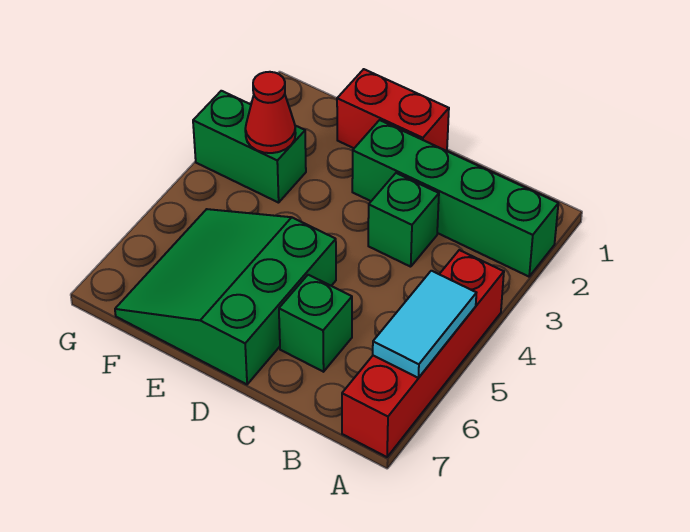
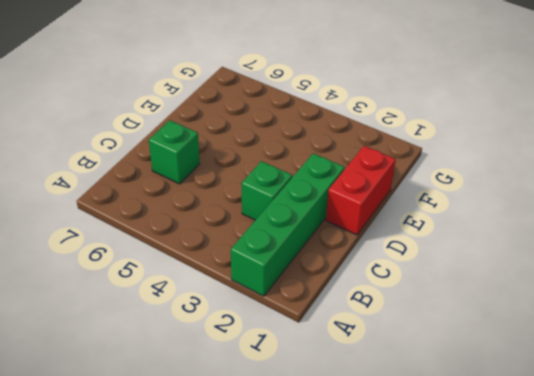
none -> red brick A4:A7 level 1
none -> green slope D5:F7 level 1 top D

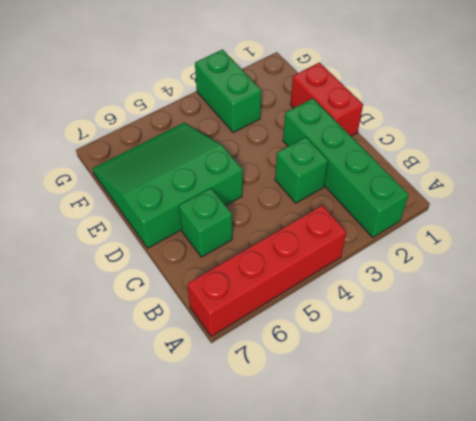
none -> cyan tile A5:A6 level 2
none -> red cone F3 level 2

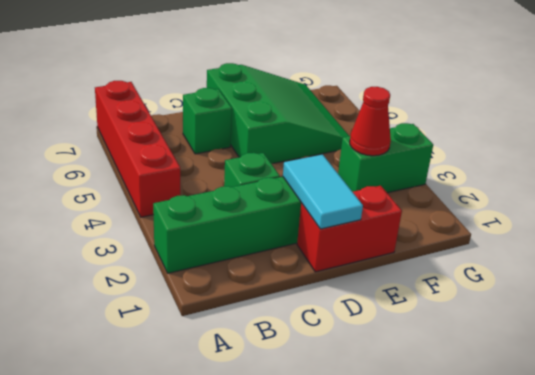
cyan tile D1:D2 level 2 -> cyan tile A5:A6 level 2

